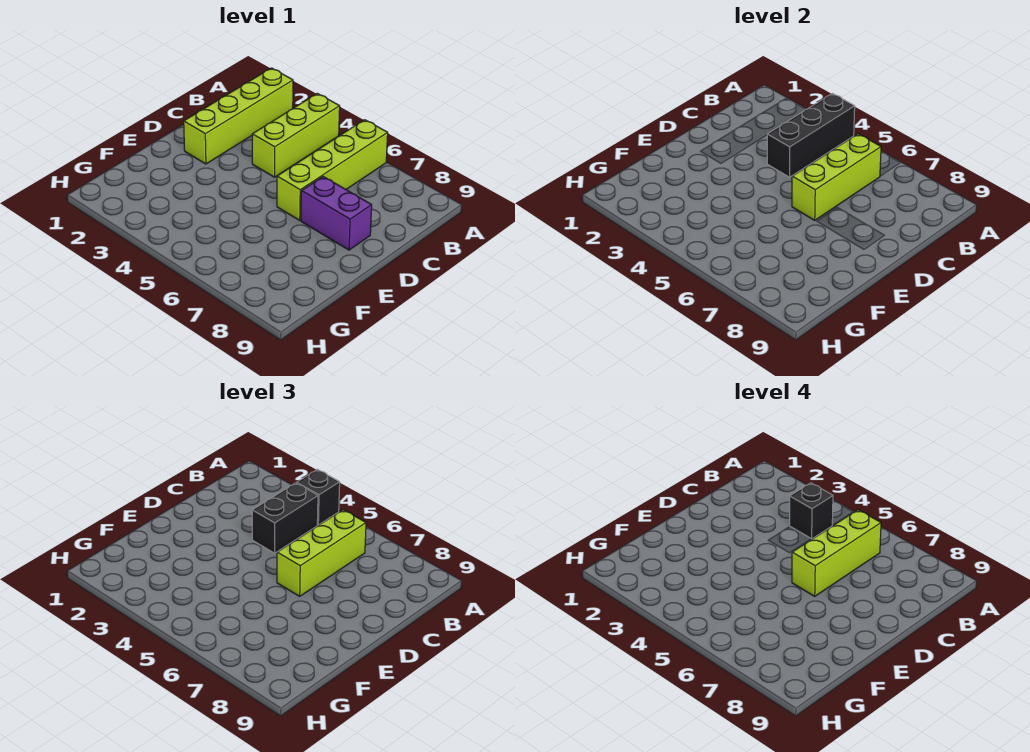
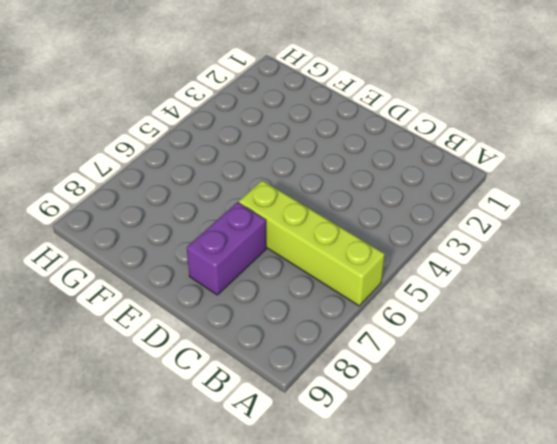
none -> lime brick A2:D2 level 1
none -> lime brick A4:C4 level 1

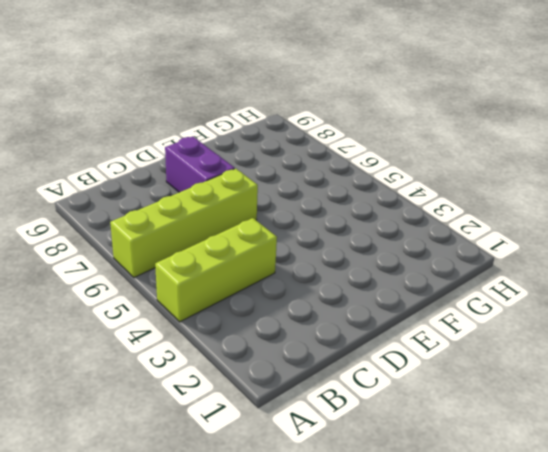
none -> lime brick A2:D2 level 1
none -> black brick A4:C4 level 2

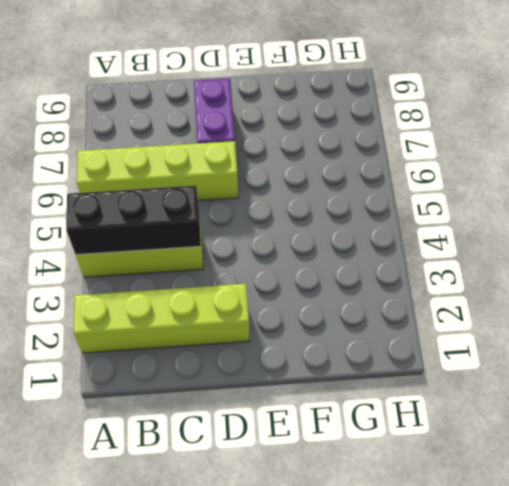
none -> lime brick B6:D6 level 2
none -> black brick A4 level 3

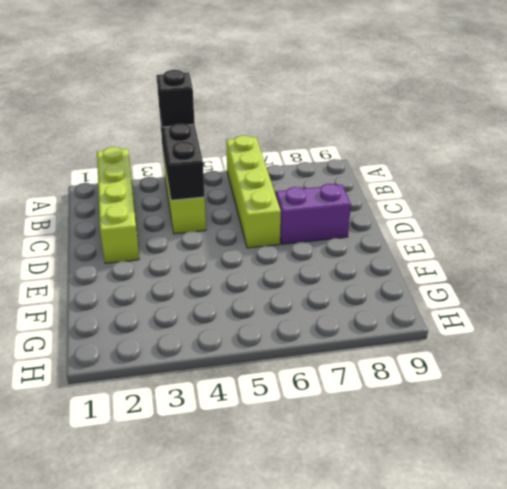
none -> lime brick B6:D6 level 2
none -> black brick B4:C4 level 3

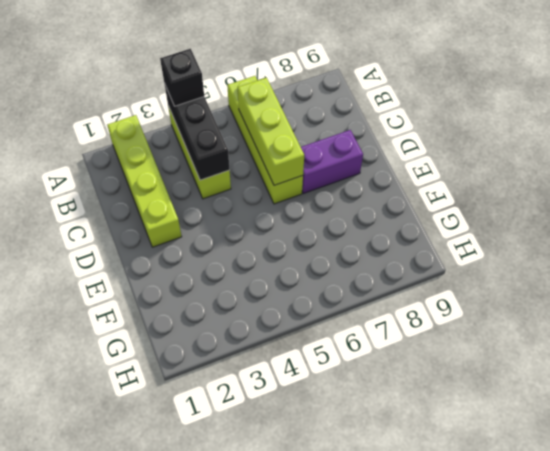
none -> black brick B4:C4 level 3
none -> lime brick B6:D6 level 3

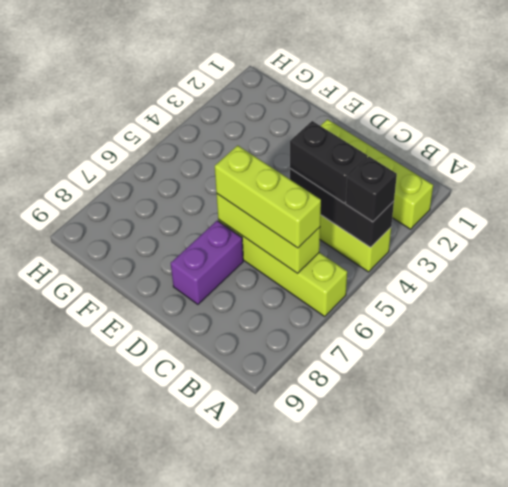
none -> black brick B4 level 4
none -> lime brick B6:D6 level 4

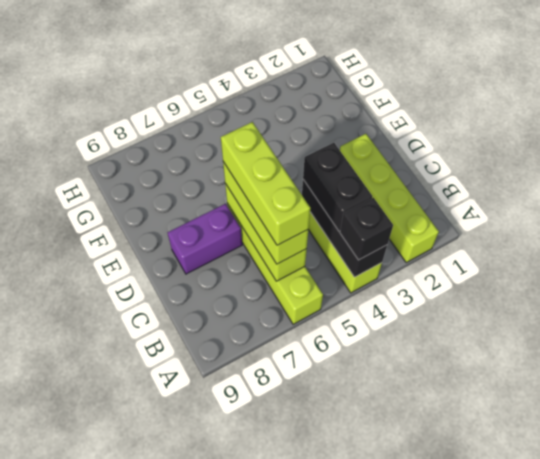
none -> black brick B4 level 4

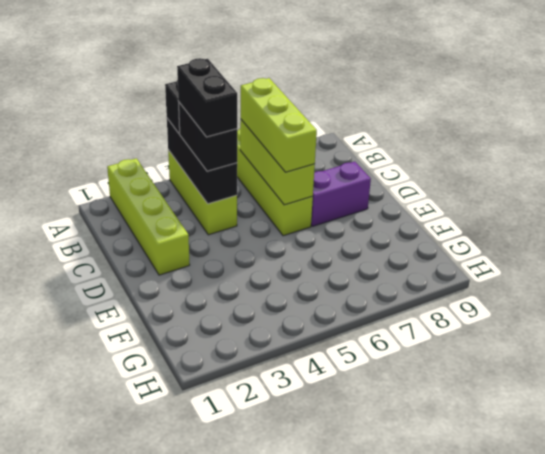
black brick B4:C4 level 4 -> black brick B4 level 4
none -> lime brick B6:D6 level 4

